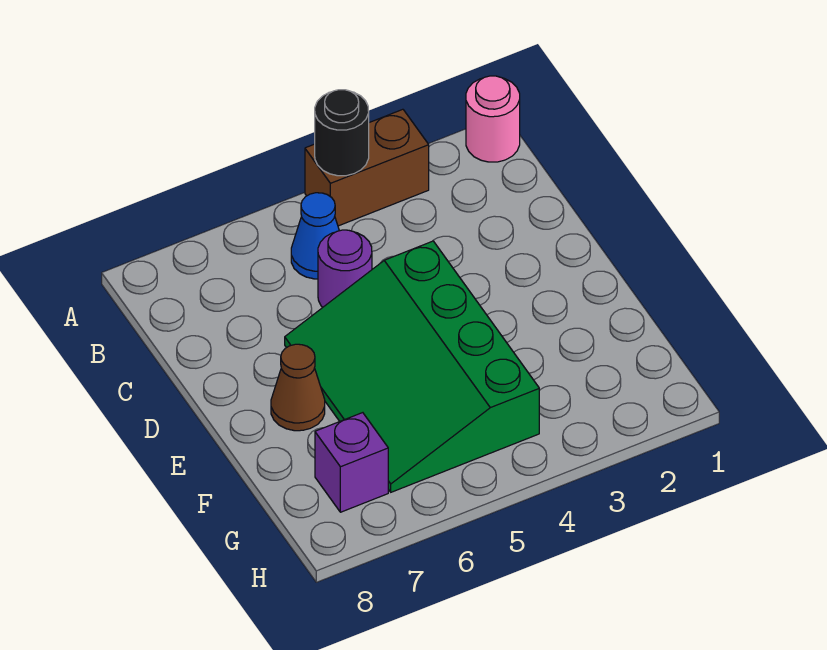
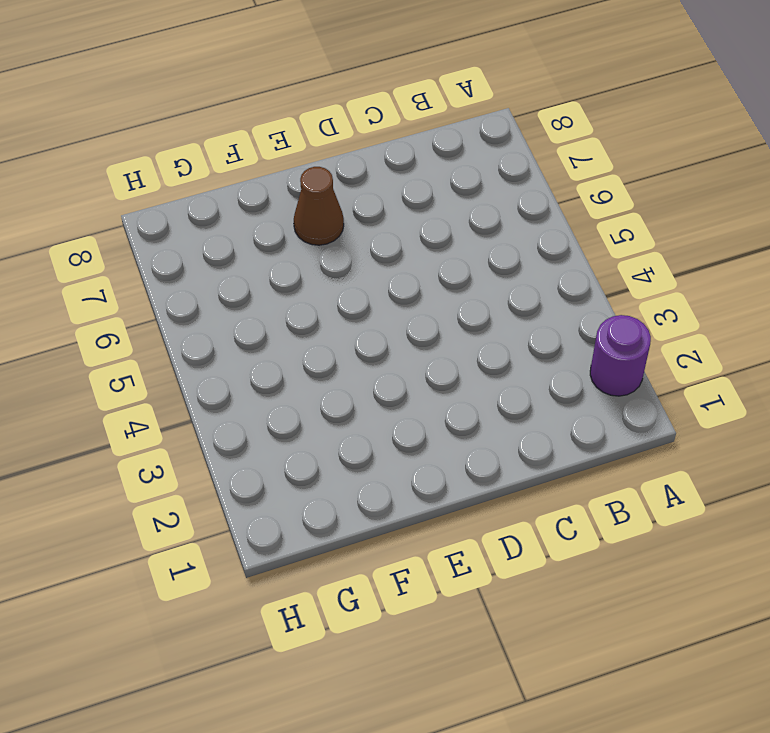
purple round brick A2 level 1 -> purple round brick C5 level 1
none -> pink round brick A1 level 1
none -> brown brick A3:A4 level 1

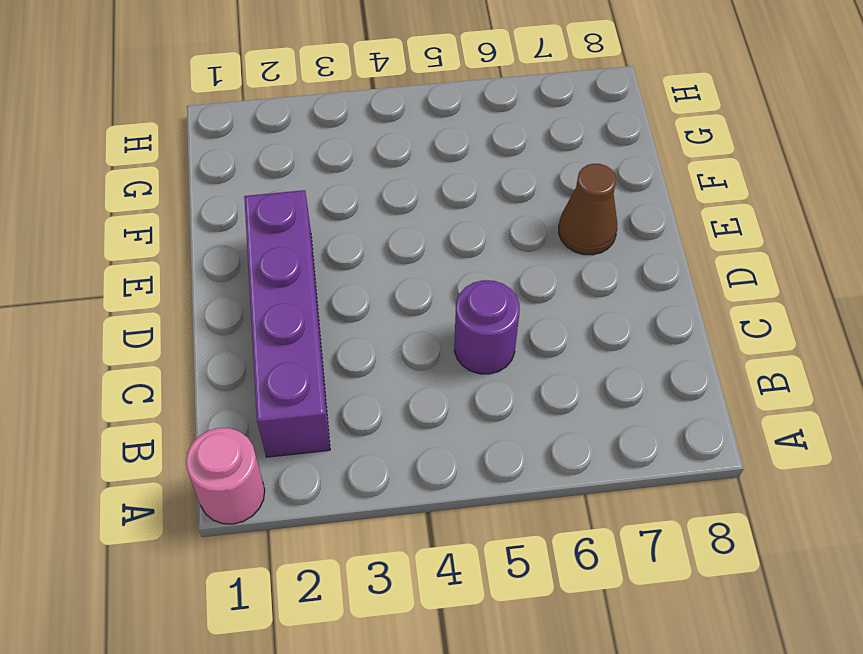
purple brick B2:E2 level 1 -> none
none -> brown brick A3:A4 level 1
none -> blue cone B5 level 1

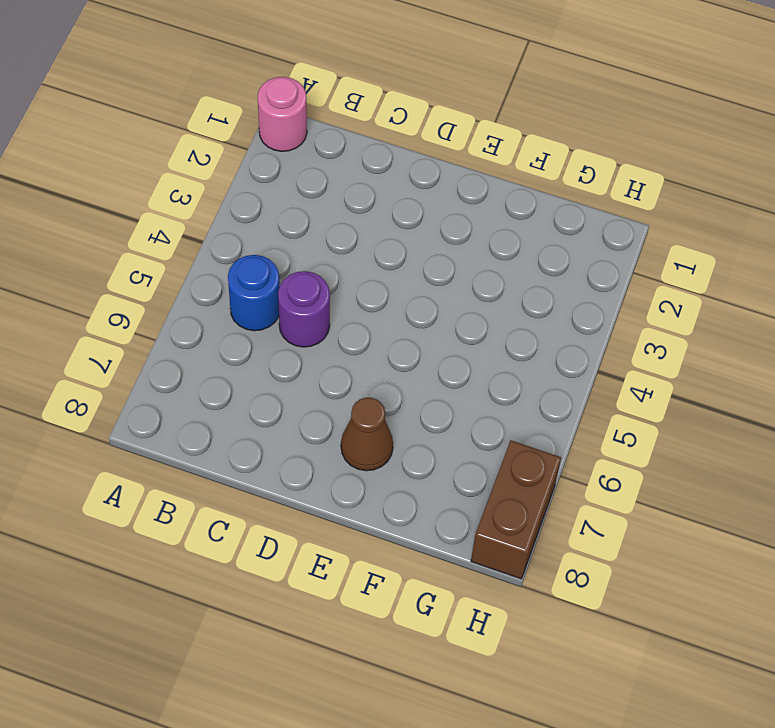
blue round brick B5 level 1 -> blue cone B5 level 1
brown brick H7:H8 level 1 -> brown brick A3:A4 level 1
none -> green slope D4:G6 level 1 top 4
none -> purple brick G7 level 1

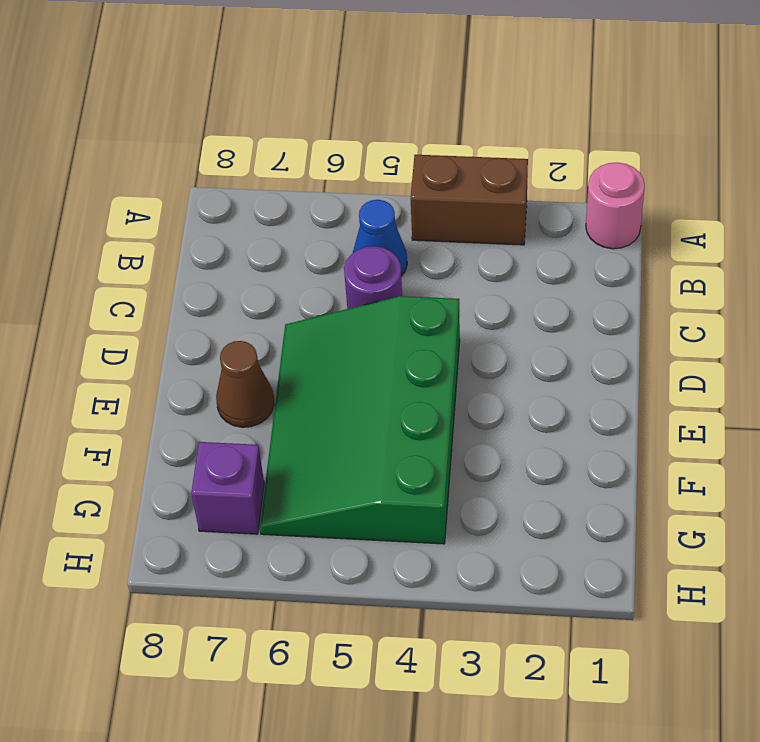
none -> black round brick A4 level 2

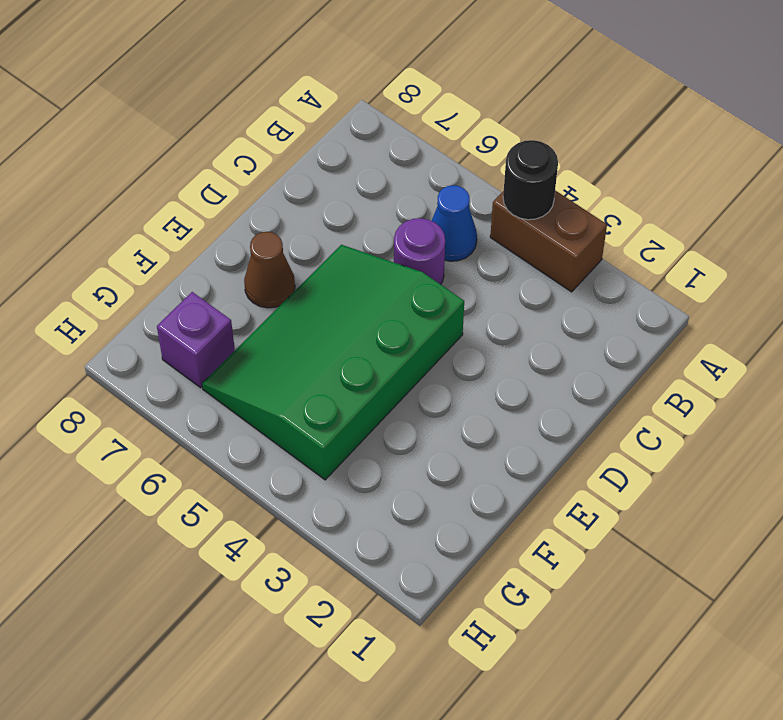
none -> pink round brick A1 level 1

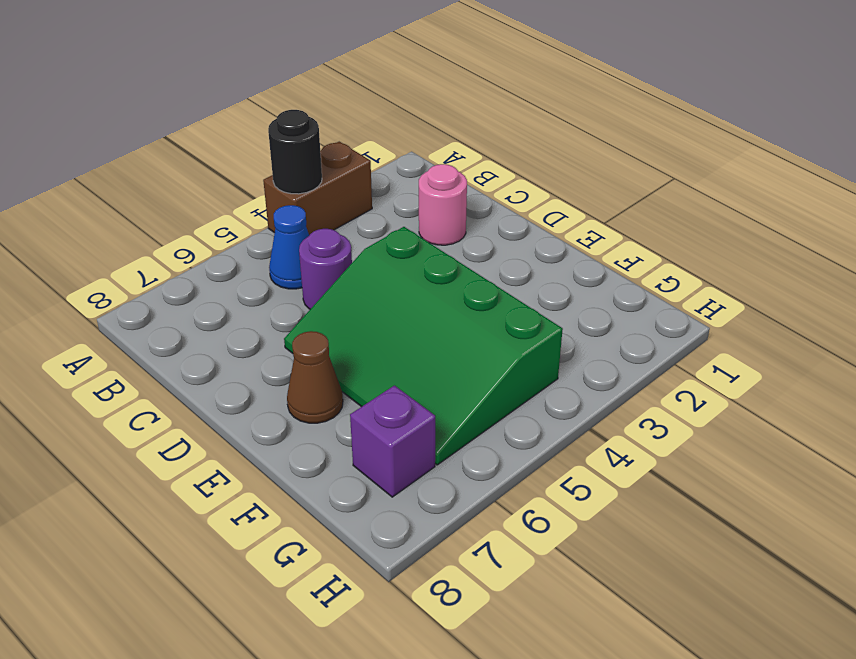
pink round brick C2 level 1 -> pink round brick A1 level 1

